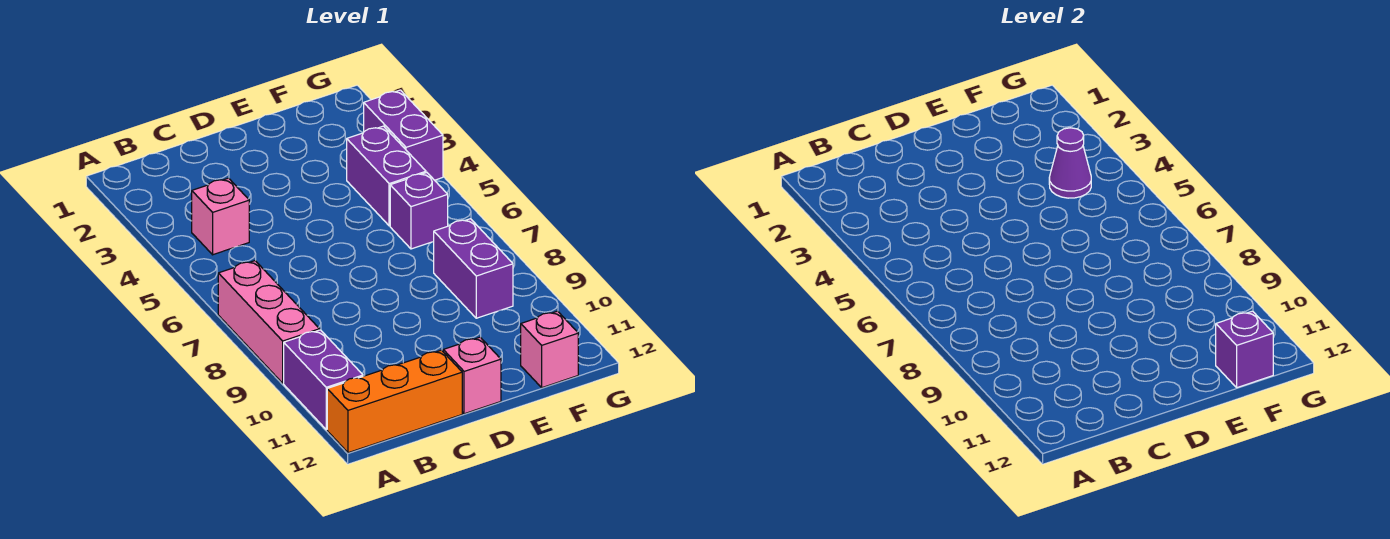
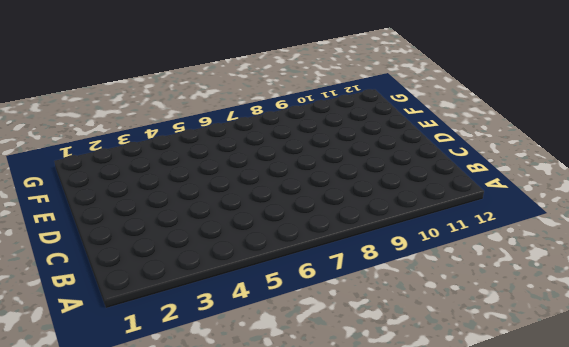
none -> pink brick A7:A9 level 1
none -> purple brick A10:A11 level 1
none -> orange brick A12:C12 level 1

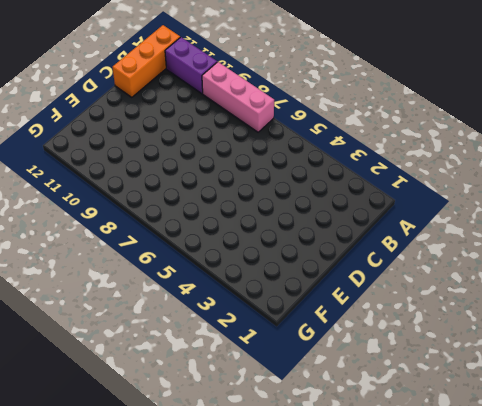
none -> pink brick B4 level 1
none -> pink brick D12 level 1
none -> purple brick F4:F5 level 1

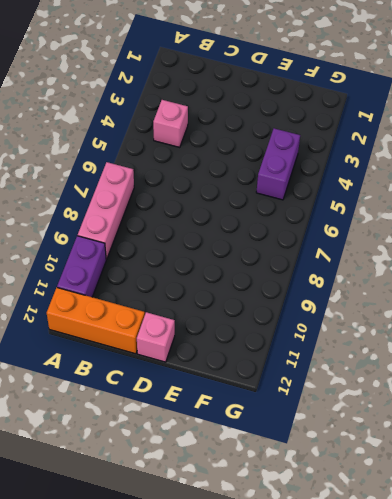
none -> purple brick F6 level 1
none -> purple brick F8:F9 level 1
none -> pink brick F12 level 1

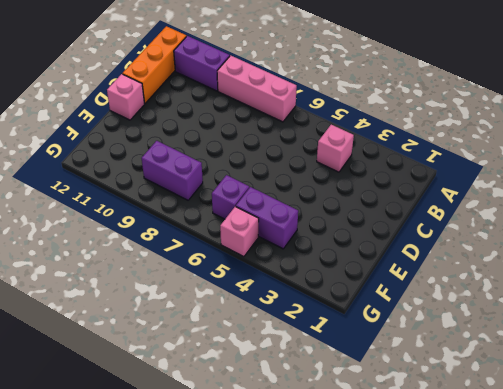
pink brick G5 level 1 -> pink brick F12 level 1
none -> purple brick G3:G4 level 1
none -> purple cone F4 level 2
none -> purple brick F12 level 2

